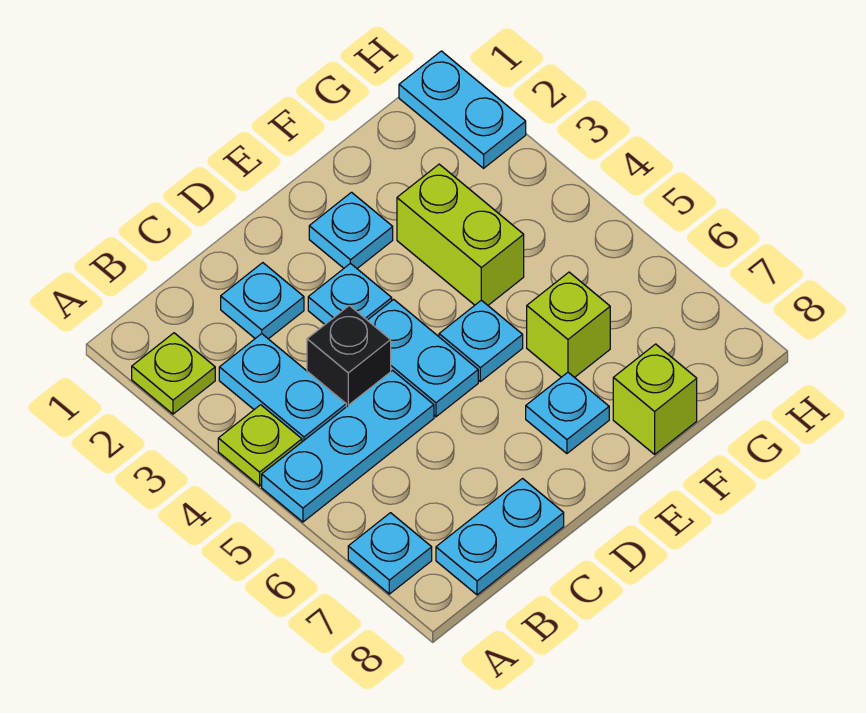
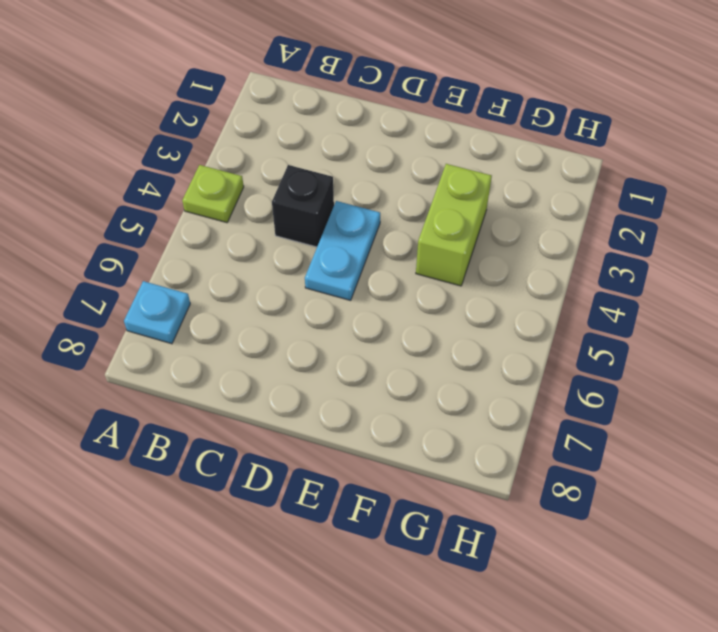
none -> lime plate A2 level 1
none -> cyan plate A5:C5 level 1
none -> cyan plate B3:B4 level 1

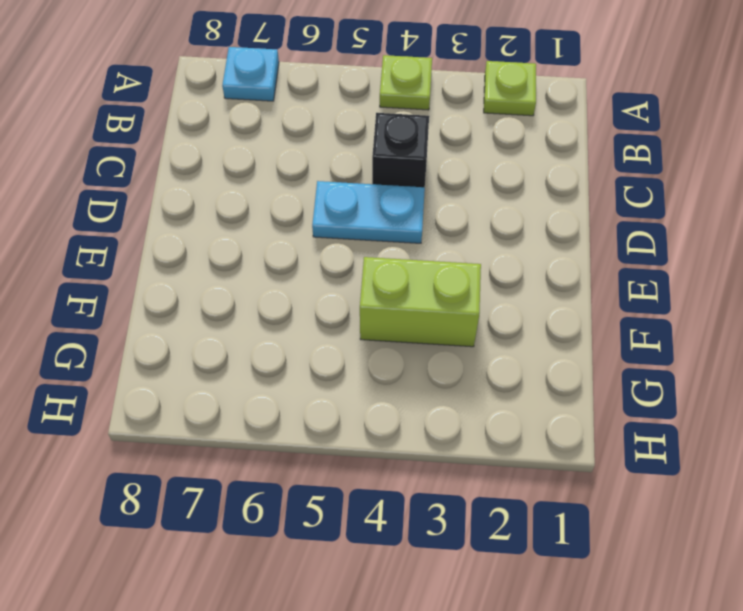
none -> cyan plate A5:C5 level 1
none -> cyan plate B3:B4 level 1
none -> cyan plate B8:C8 level 1

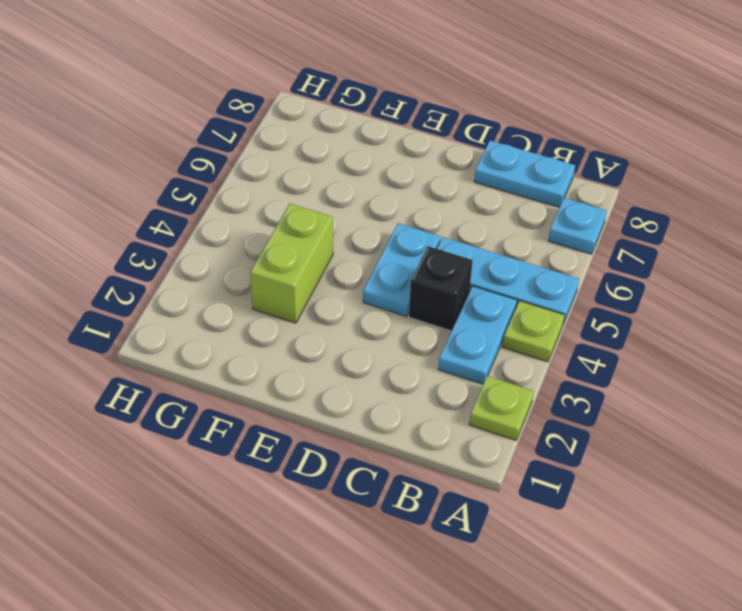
none -> cyan plate C2 level 1
none -> cyan plate D3 level 1
none -> cyan plate E2 level 1

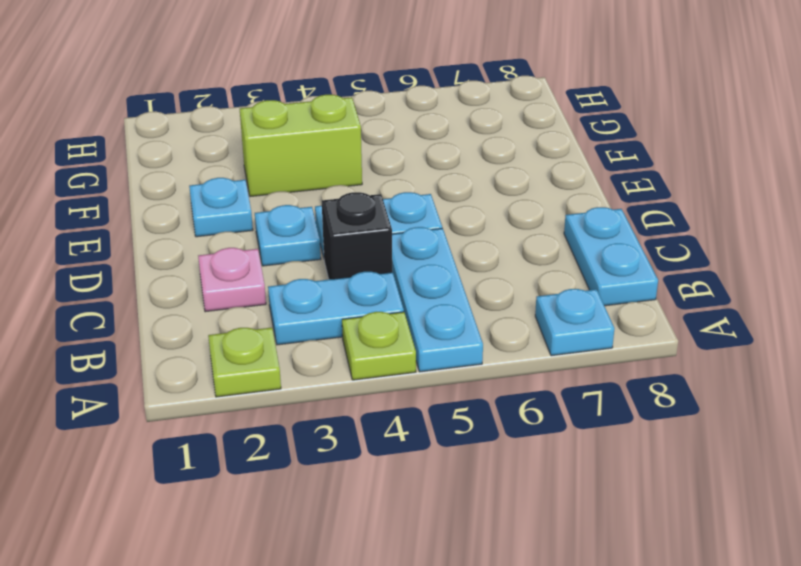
pink plate C2 level 1 -> cyan plate C2 level 1
none -> cyan plate E5 level 1
none -> cyan plate E7 level 1
none -> lime brick F6 level 1

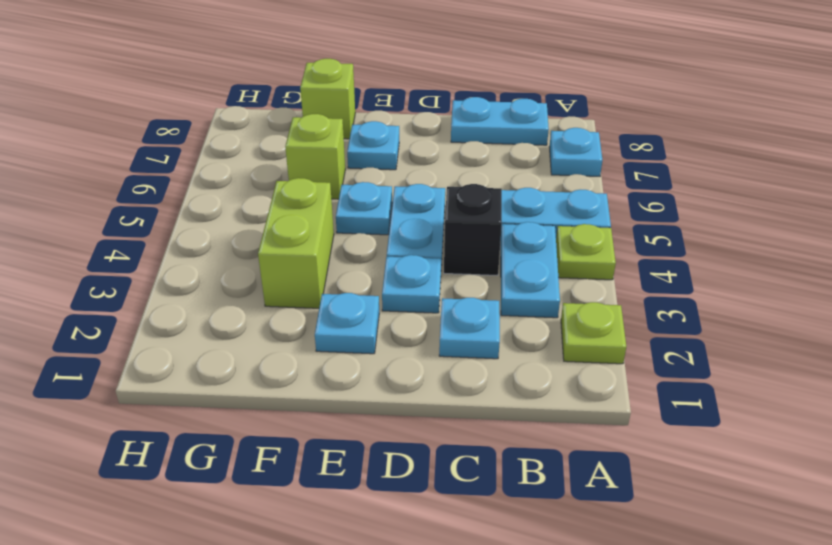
none -> cyan plate H1:H2 level 1

